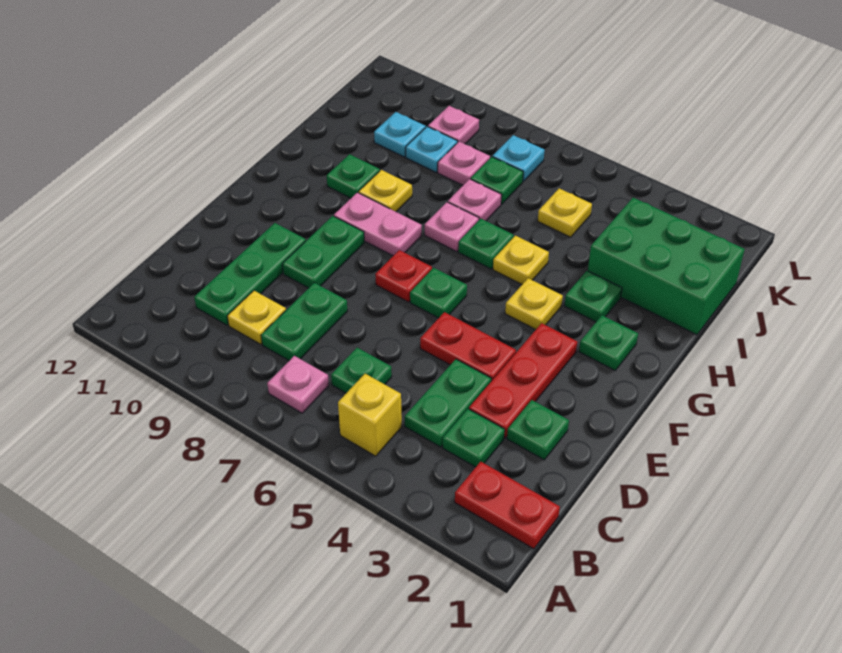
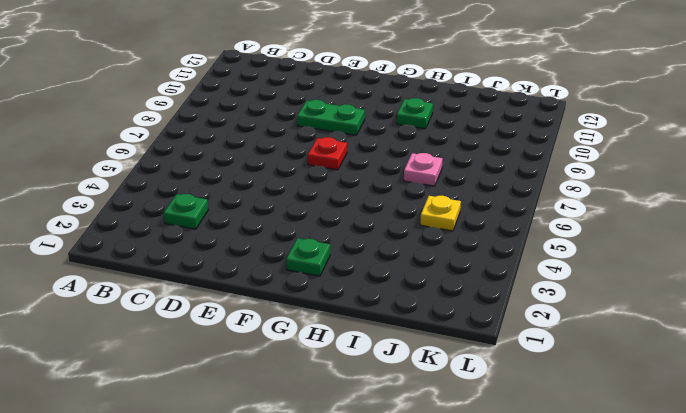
none -> red plate B1:B2 level 1
none -> yellow brick B5 level 1
none -> pink plate B7 level 1
none -> green plate C4:D4 level 1

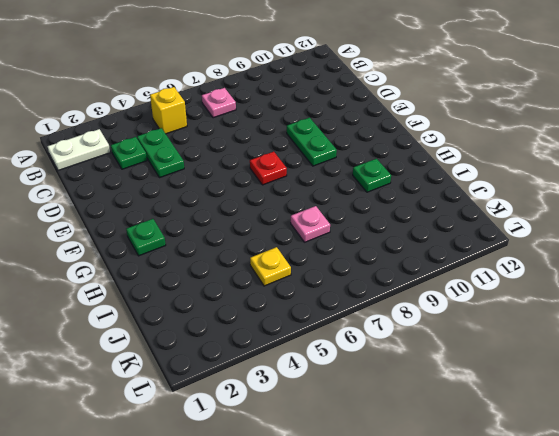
white plate B1:B2 level 1 -> red plate B1:B2 level 1
none -> green plate C6 level 1
none -> green plate C8:D8 level 1
none -> yellow plate C9 level 1
none -> green plate C10:E10 level 1

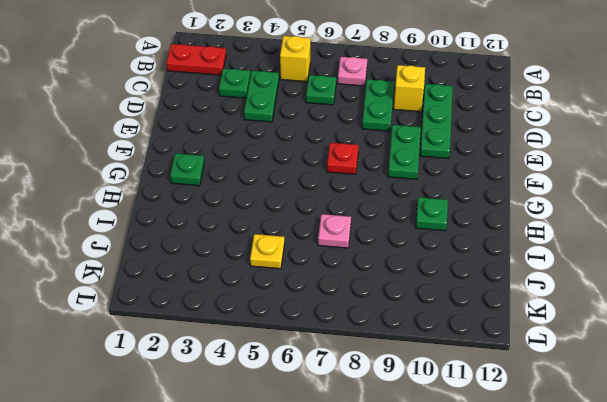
yellow brick C9 level 1 -> yellow plate C9 level 1
none -> green plate D2 level 1
none -> red plate D3:F3 level 1
none -> red plate E4:E5 level 1
none -> green plate F6 level 1

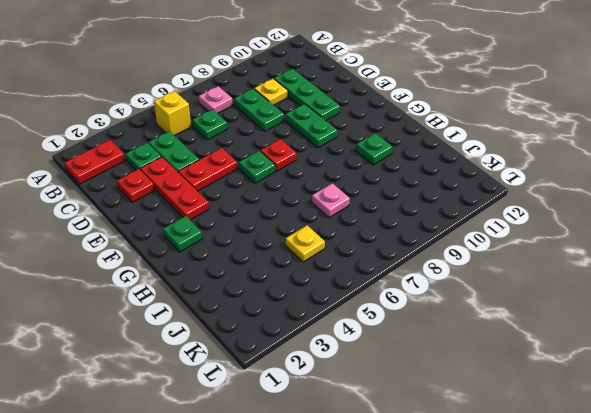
red plate D2 level 1 -> green plate D2 level 1
none -> yellow plate G4 level 1
none -> pink plate G8:G9 level 1
none -> green plate H3 level 1
none -> yellow plate H5 level 1

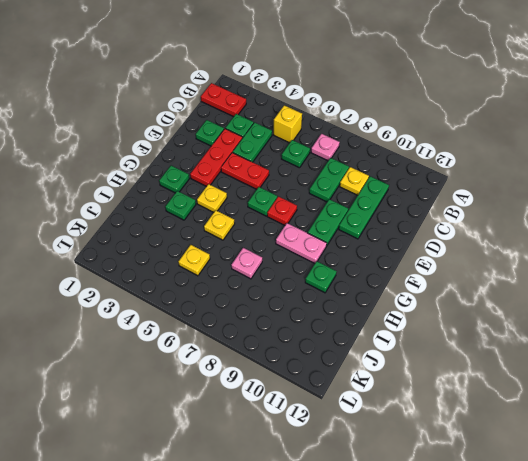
none -> green plate H6 level 1
none -> pink plate H7 level 1
none -> yellow plate H9 level 1
none -> green brick I1:J3 level 1

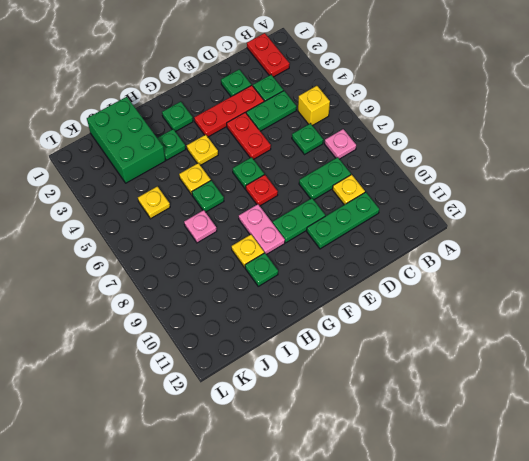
none -> pink plate H7 level 1
none -> green plate J7 level 1
none -> pink plate J8 level 1
none -> cyan plate J9 level 1

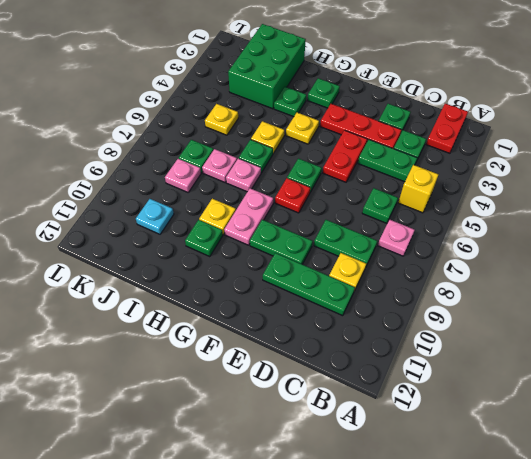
none -> cyan plate J9 level 1
none -> cyan plate K7 level 1
none -> pink plate K9 level 1

